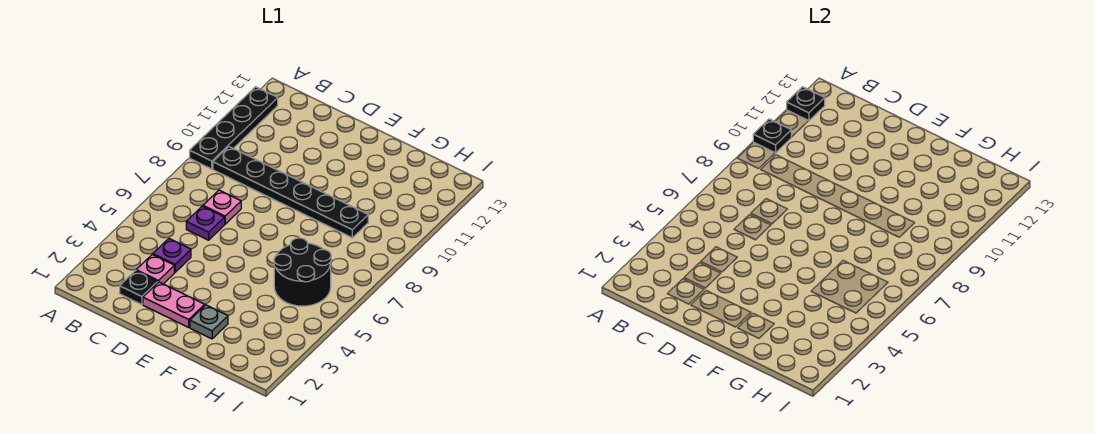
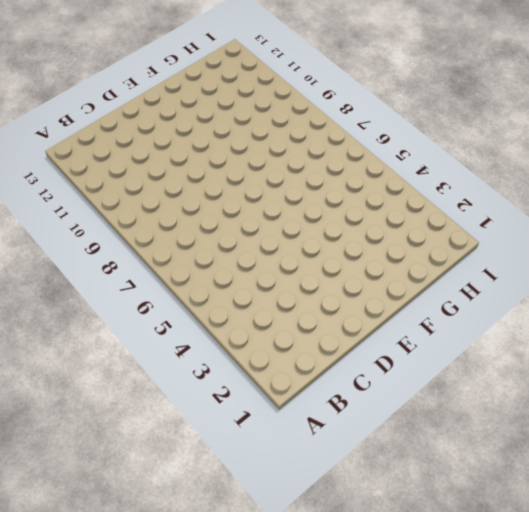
none -> black plate A9:A12 level 1
none -> black plate B9:G9 level 1
none -> black plate C2 level 1

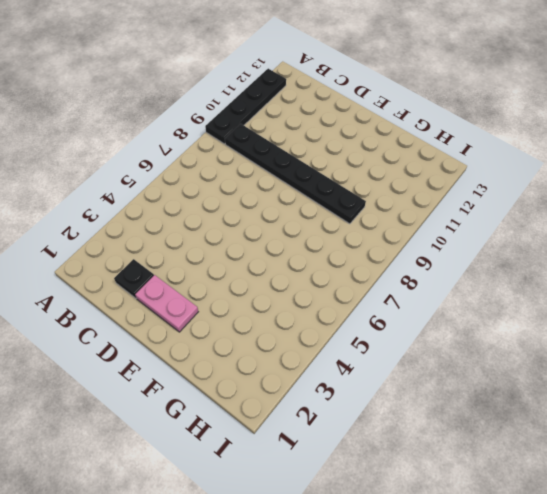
none -> pink plate C3 level 1
none -> purple plate C4 level 1
none -> purple plate C6 level 1

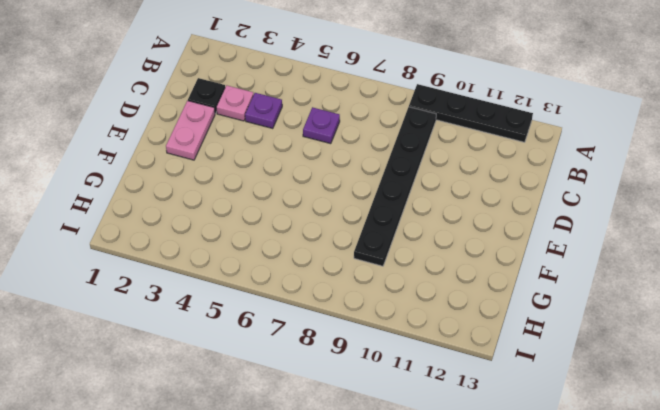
none -> pink plate C7 level 1
none -> grey plate F2 level 1
none -> black round brick G5:H6 level 1

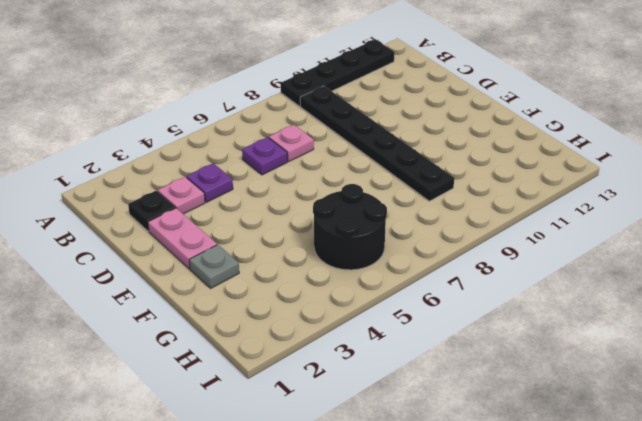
none -> black plate A10 level 2
none -> black plate A12 level 2

